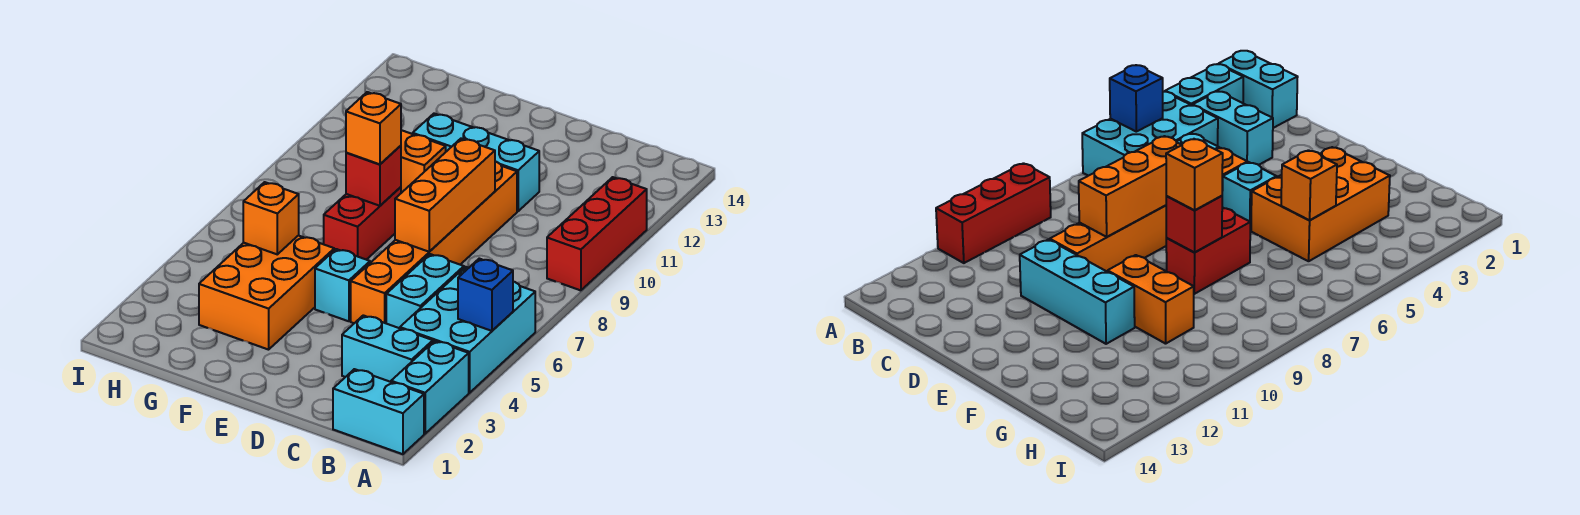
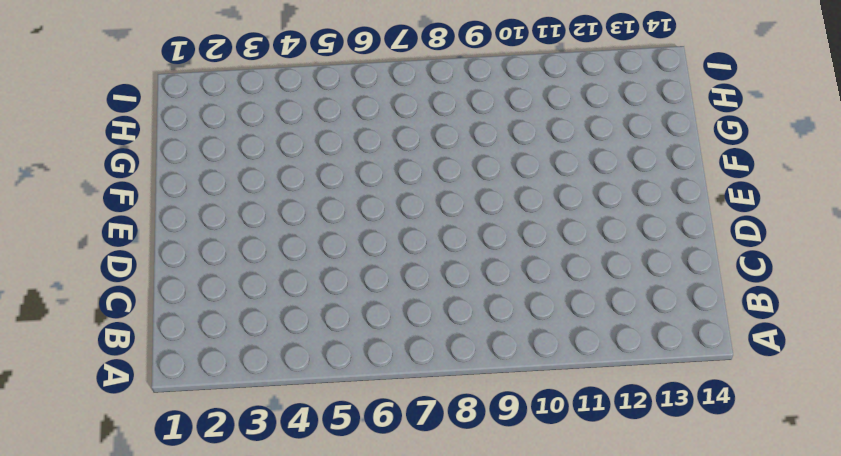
none -> cyan brick A1:B1 level 1
none -> cyan brick A2:A3 level 1
none -> cyan brick A4:B6 level 1

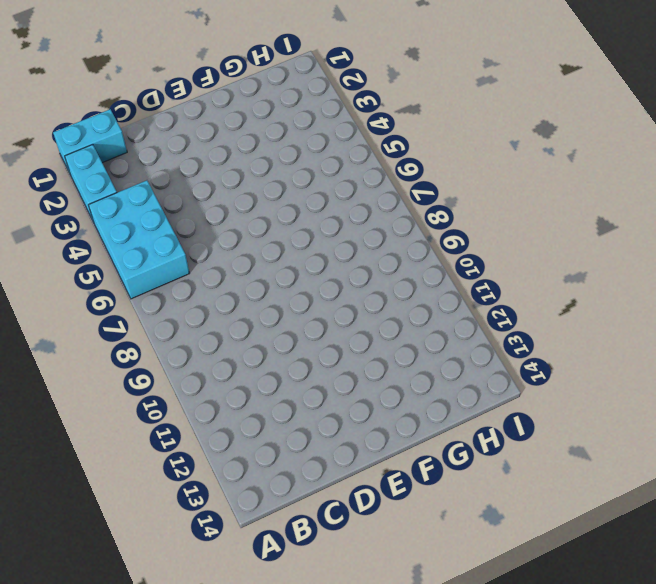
none -> red brick A9:A11 level 1
none -> cyan brick B3:C3 level 1
none -> cyan brick C5:C6 level 1

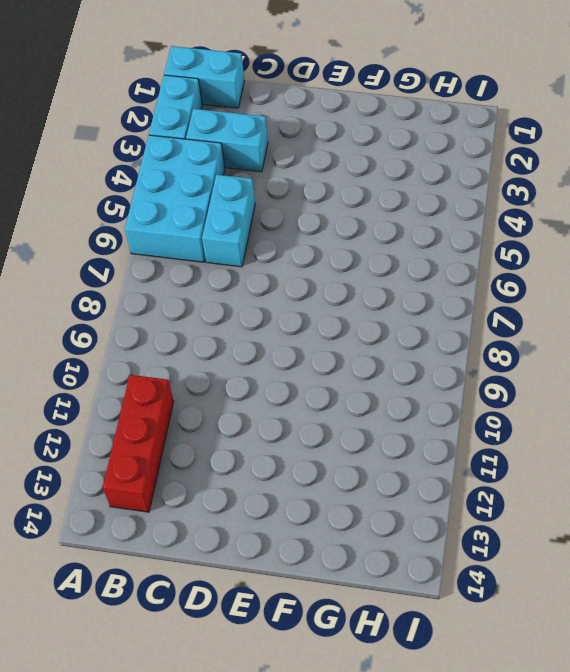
red brick B11:B13 level 1 -> red brick A9:A11 level 1
none -> orange brick D5:D10 level 1
none -> cyan brick D11:F11 level 1
none -> cyan brick E5 level 1

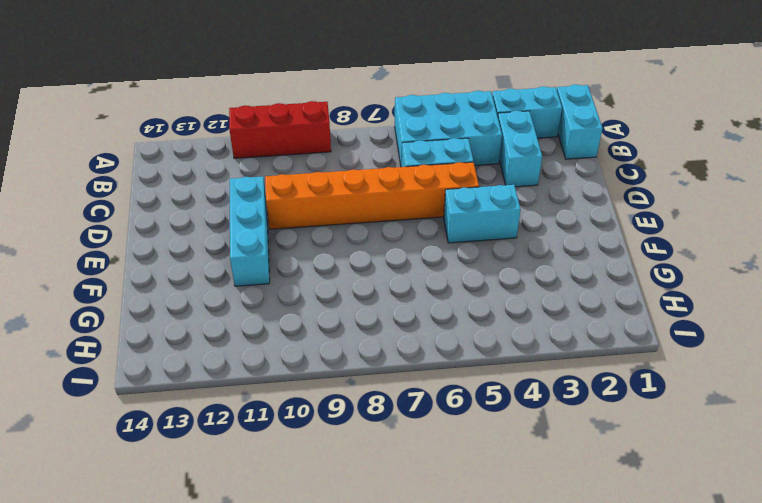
cyan brick E4:E5 level 1 -> cyan brick E5 level 1
none -> orange brick F3:G5 level 1
none -> red brick F7:F8 level 1
none -> orange brick F10:G10 level 1

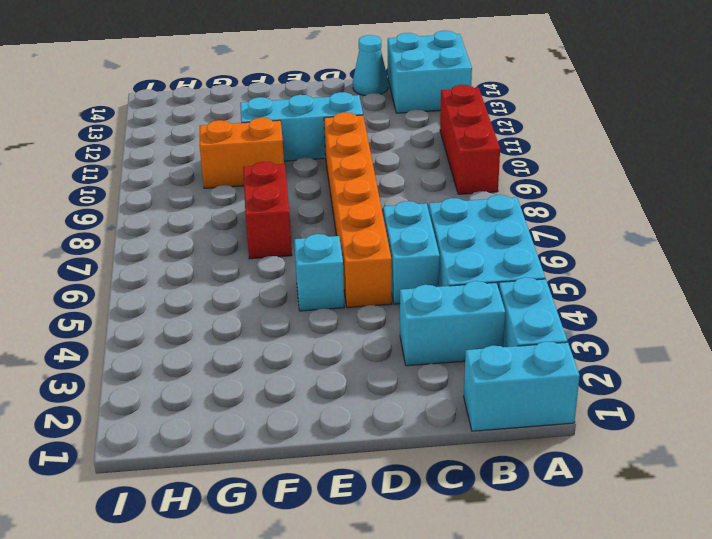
cyan brick A13:B14 level 1 -> none
cyan cone C14 level 1 -> none
none -> orange brick F3:G5 level 1
none -> blue brick A5 level 2
none -> orange brick D7:D9 level 2

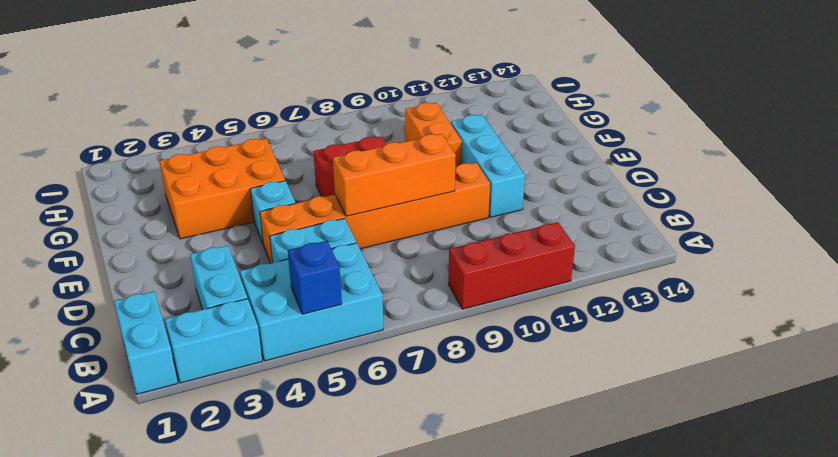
none -> red brick F8 level 2
none -> orange brick G5 level 2
none -> orange brick F8 level 3

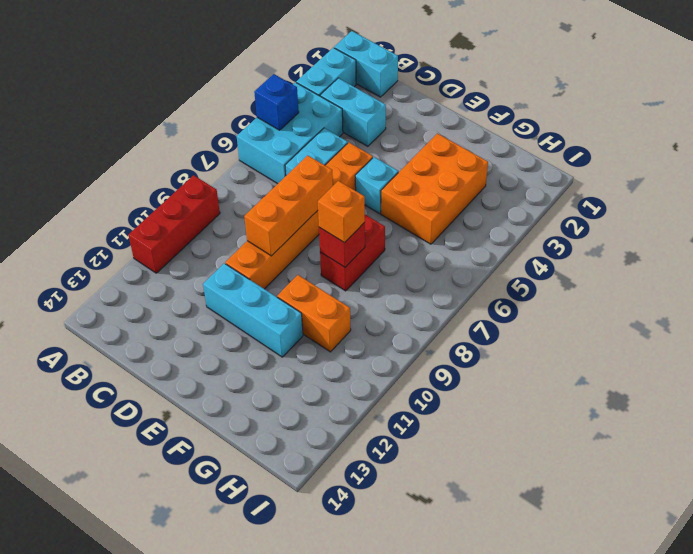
none -> orange brick G5 level 2

